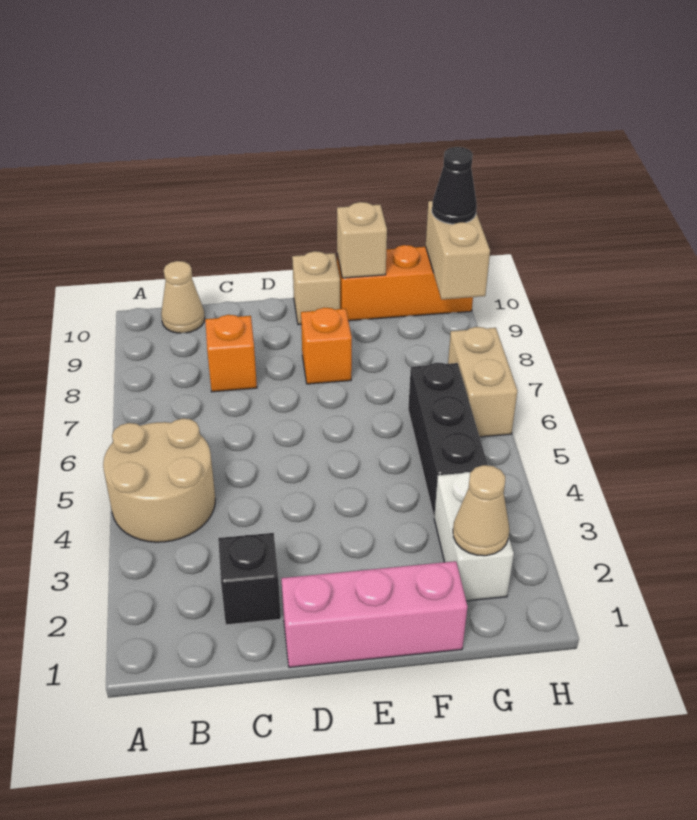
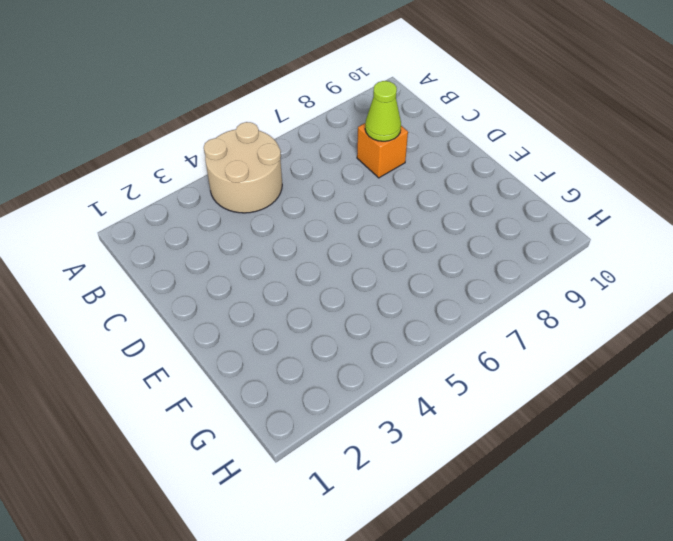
lime cone C8 level 2 -> none
none -> tan cone B10 level 1
none -> black brick C2 level 1
none -> pink brick D1:F1 level 1

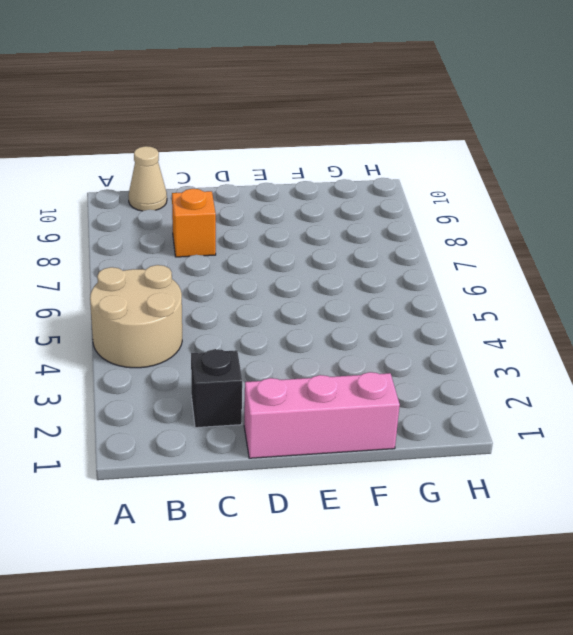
none -> orange brick E8 level 1
none -> tan brick E10 level 1
none -> orange brick F10:H10 level 1

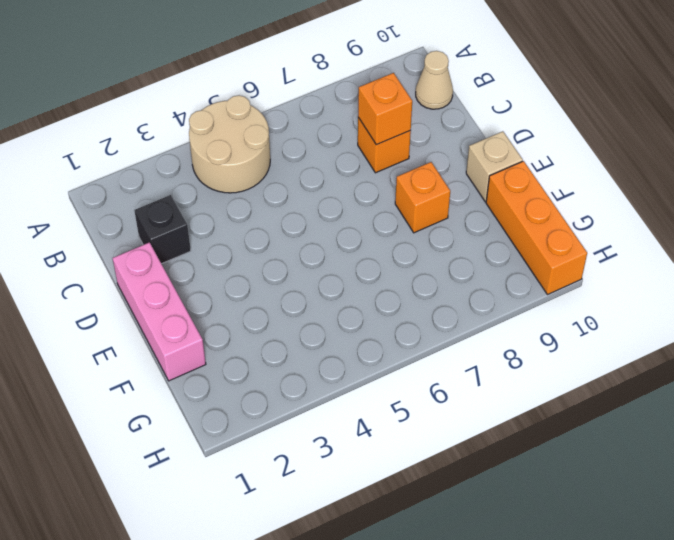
orange brick C8 level 2 -> none
none -> white brick G2:G3 level 1
none -> black brick G4:G6 level 1
none -> tan brick H6:H7 level 1

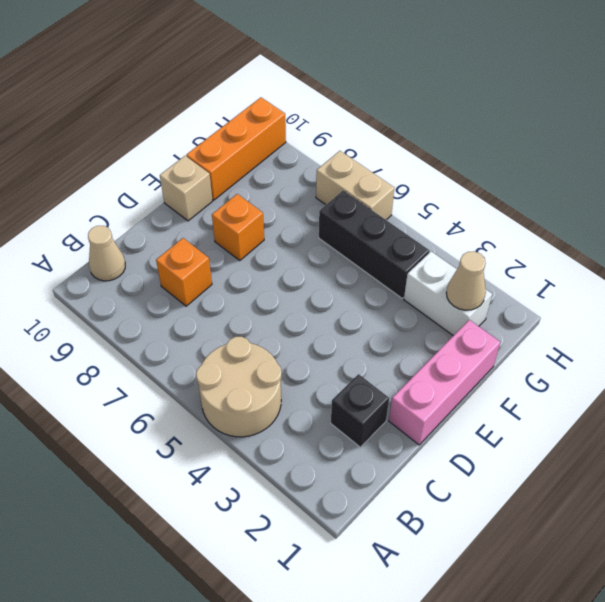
none -> tan brick F10 level 2
none -> tan brick H9:H10 level 2
none -> black cone H10 level 3

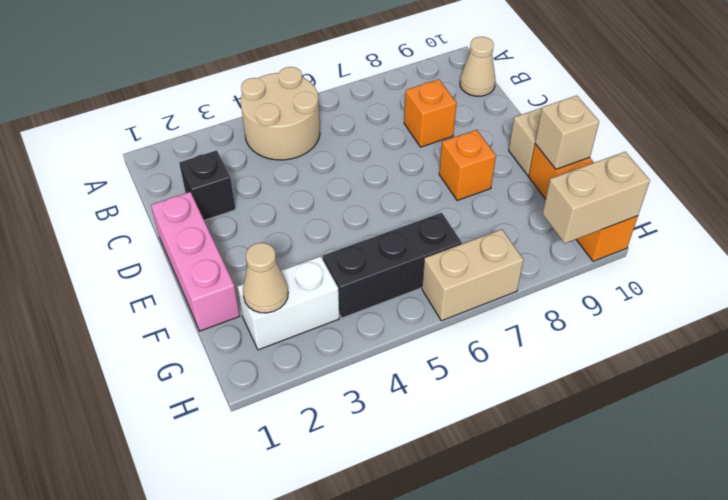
none -> black cone H10 level 3

